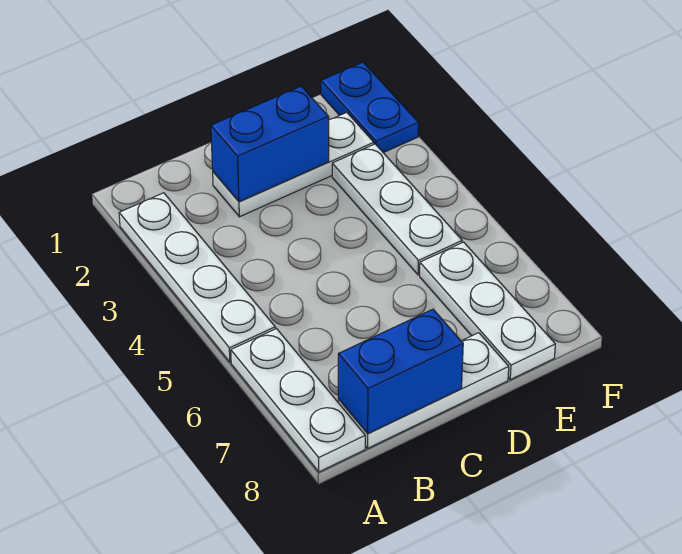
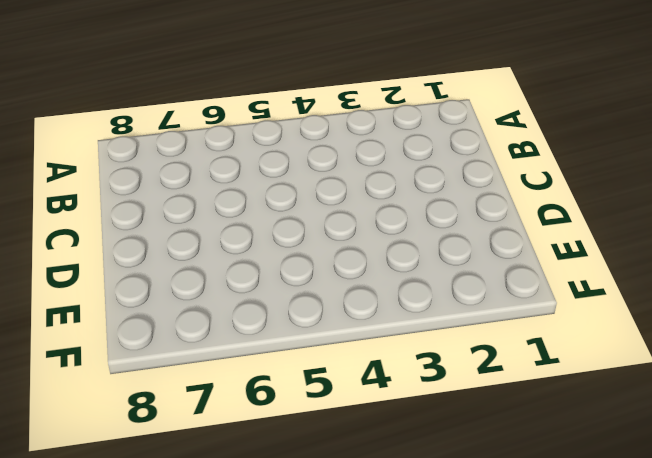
none -> white plate A2:A5 level 1
none -> white plate A6:A8 level 1

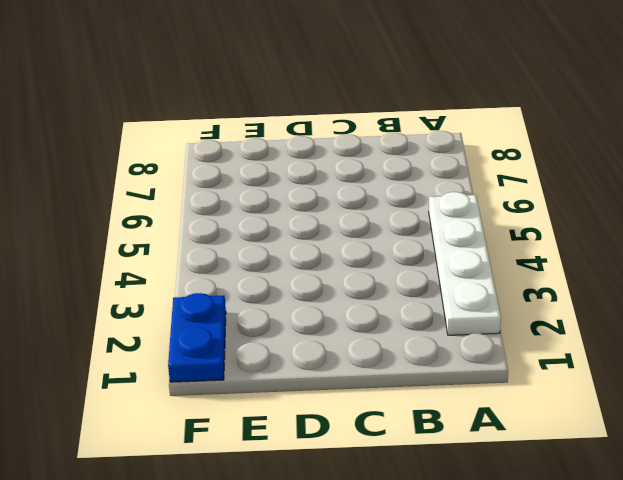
none -> white plate A6:A8 level 1
none -> white plate B8:D8 level 1

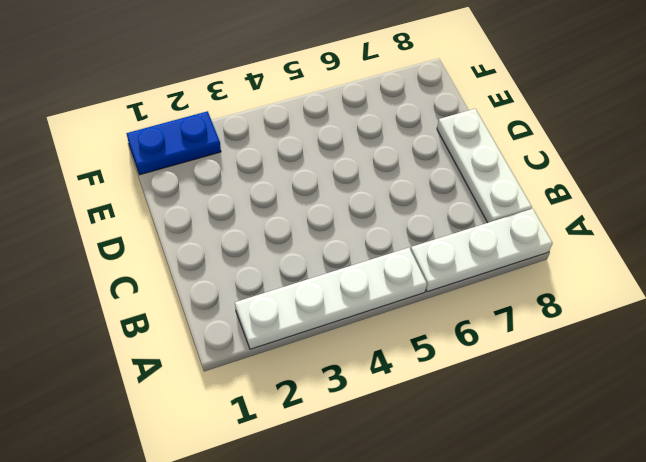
none -> white plate C2:E2 level 1
none -> white plate E3:E5 level 1

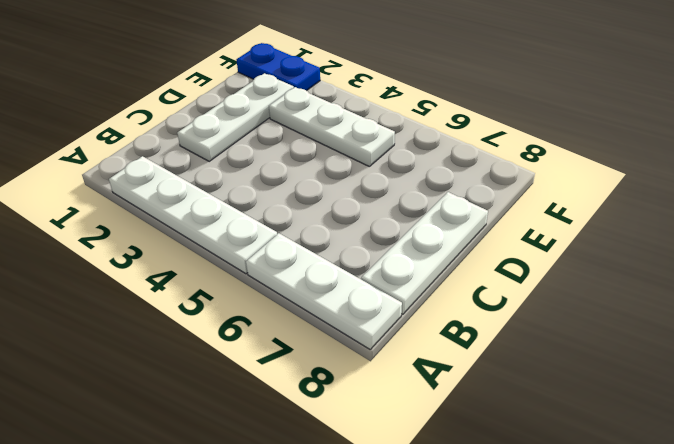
none -> white plate E6:E8 level 1
none -> blue brick B8:C8 level 2

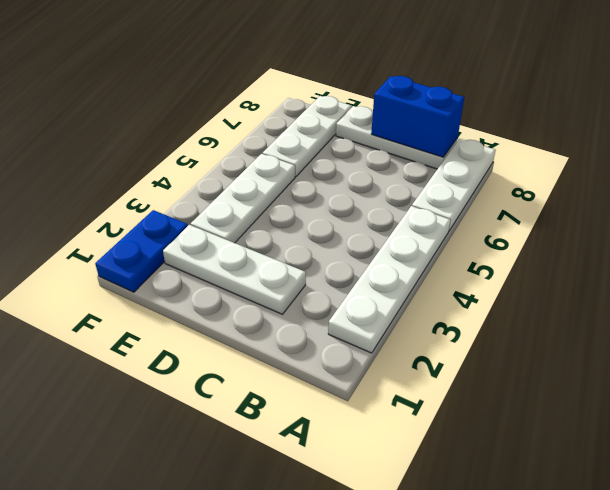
none -> blue brick C2:D2 level 2

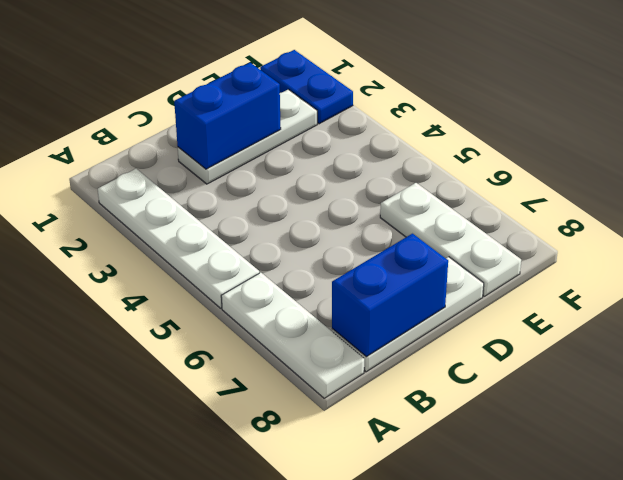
none -> white plate E3:E5 level 1

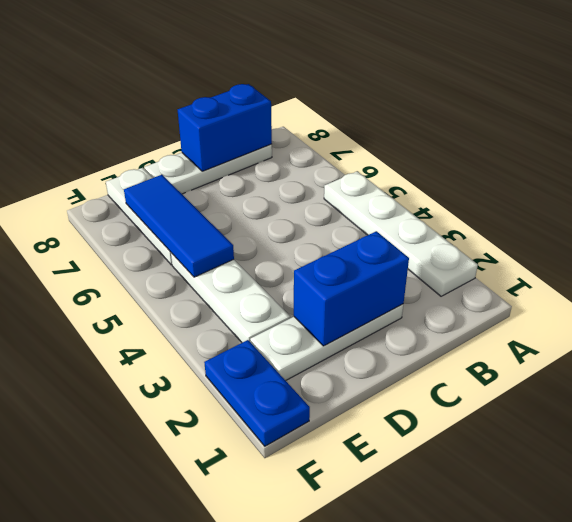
blue tile E5:E7 level 2 -> none
none -> white plate A6:A8 level 1

